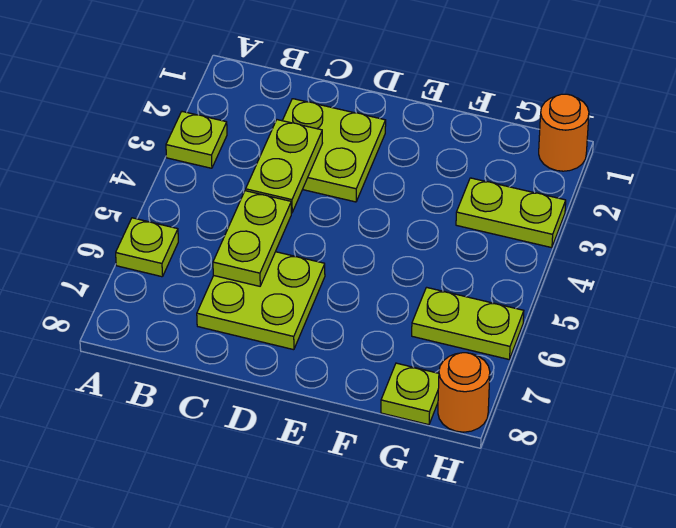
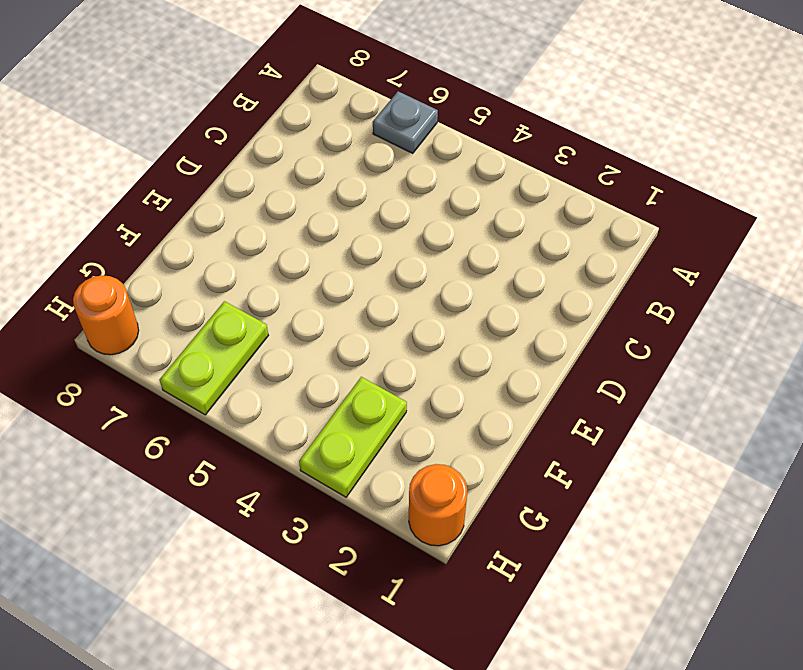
grey plate A6 level 1 -> lime plate A6 level 1
none -> lime plate A3 level 1
none -> lime plate C2:D3 level 1

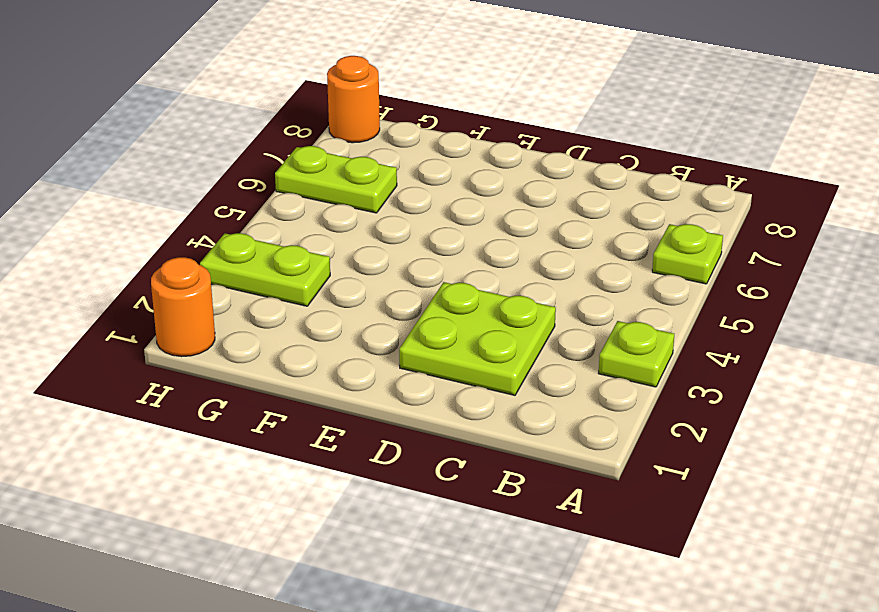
none -> lime plate C6:D7 level 1
none -> lime plate G8 level 1

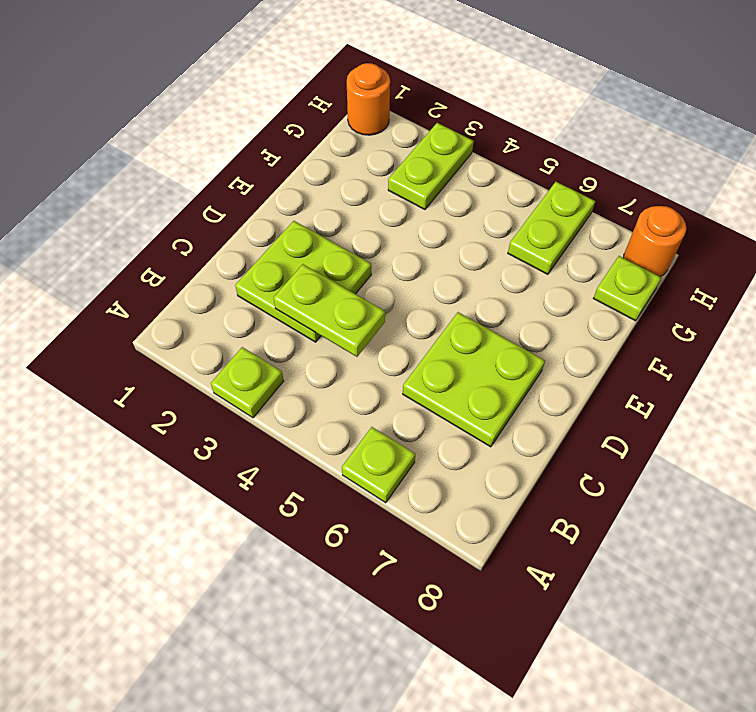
none -> lime plate C5:C6 level 2

